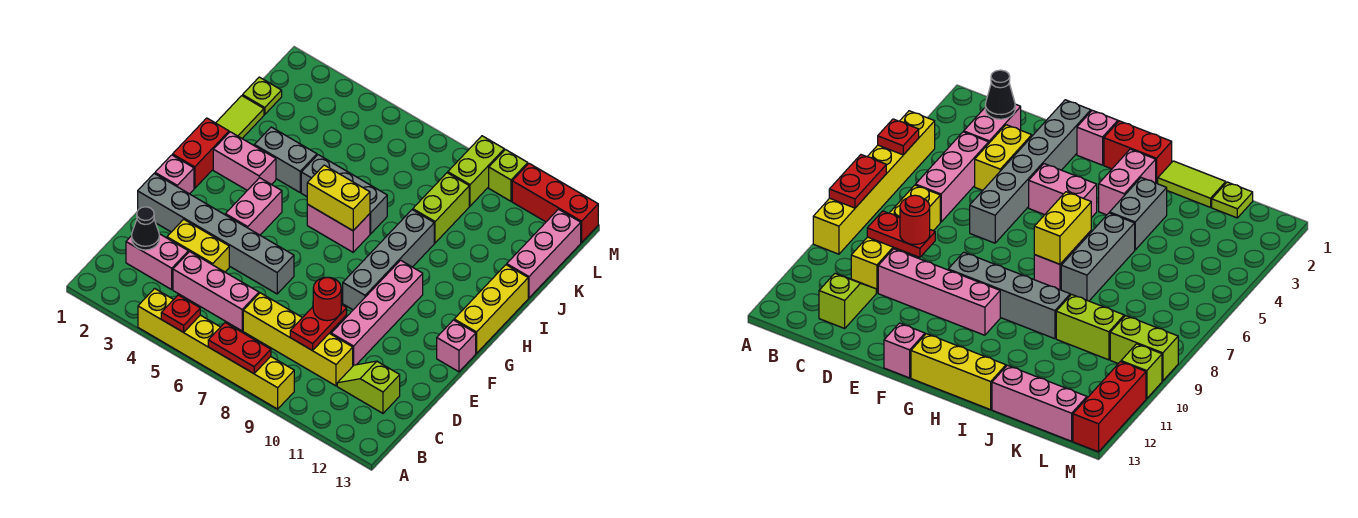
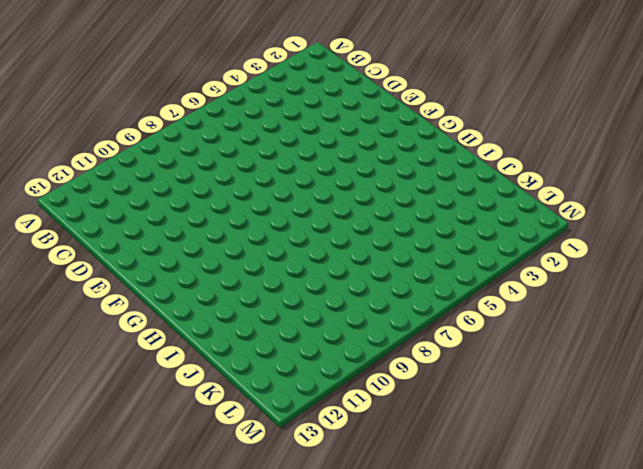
none -> yellow brick A4:A9 level 1
none -> pink brick C2:C3 level 1
none -> pink brick C4:C6 level 1
none -> yellow brick C7:C10 level 1

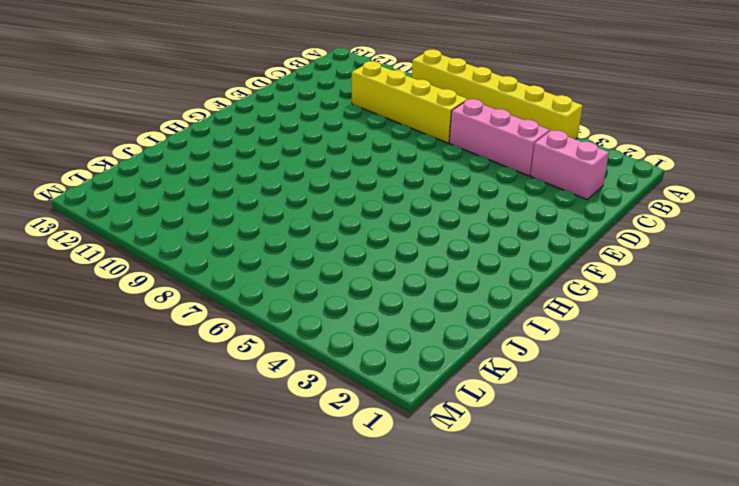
none -> lime slope C11:C12 level 1 top 12
none -> yellow brick D3:D4 level 1
none -> pink brick D10:G10 level 1
none -> grey brick E1:E6 level 1

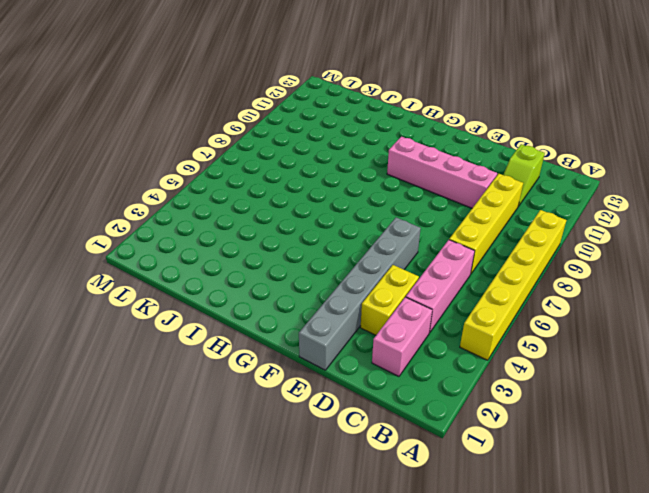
none -> pink brick F1 level 1
none -> pink brick F4:G4 level 1
none -> grey brick F9:I9 level 1
none -> pink brick F13 level 1

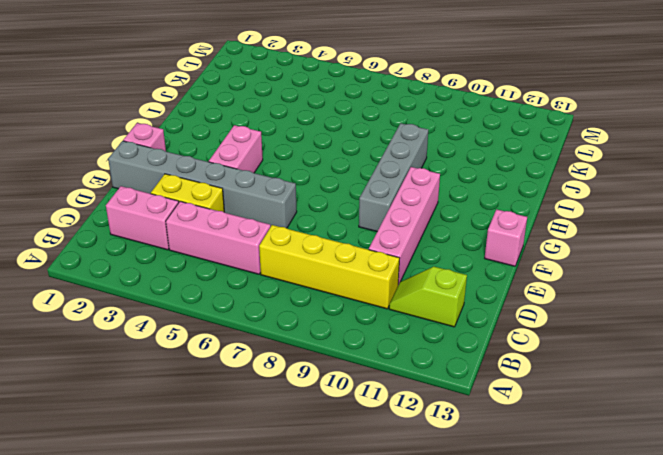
none -> yellow brick A4:A9 level 1
none -> red brick G1:H1 level 1
none -> yellow brick G13:I13 level 1
none -> pink brick H2:H3 level 1

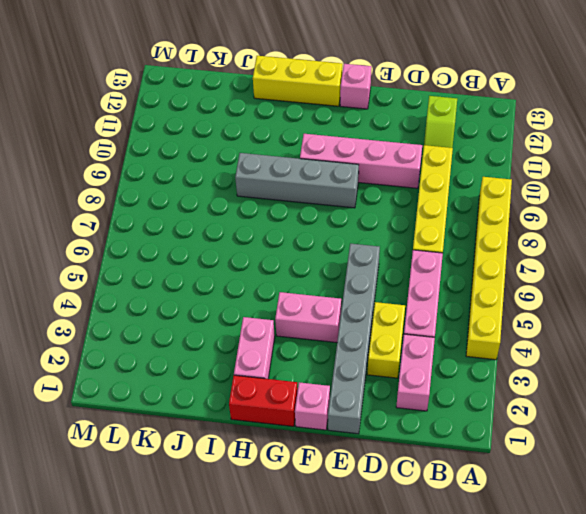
none -> pink brick H6:H7 level 1
none -> lime tile I1:J1 level 1
none -> grey brick I3:I4 level 1
none -> grey brick I5:I7 level 1

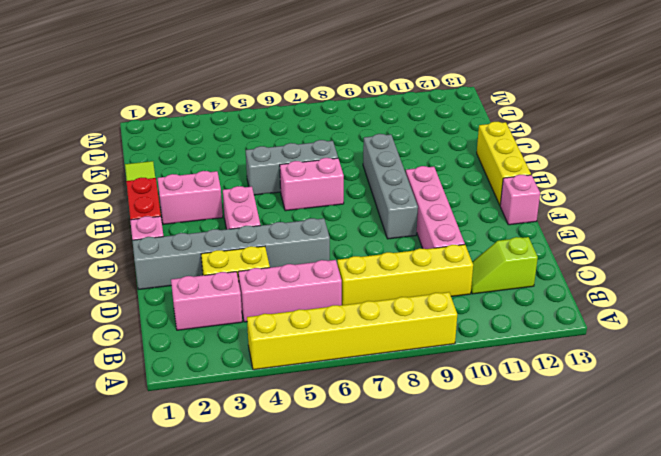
none -> grey brick I3:I4 level 1
none -> lime brick J9:K9 level 1
none -> pink brick J13:L13 level 1
none -> lime plate K1 level 1

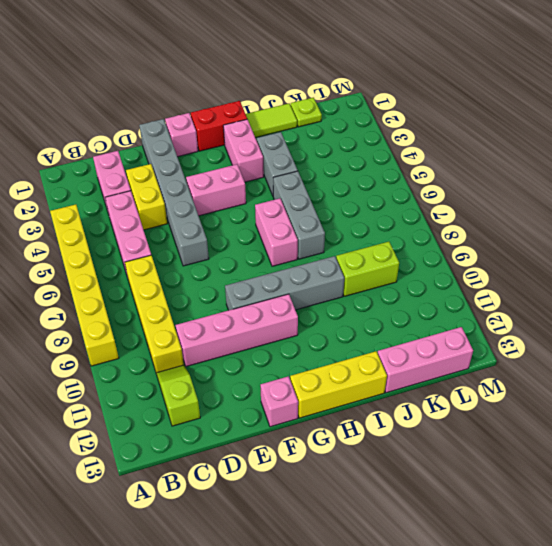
none -> lime brick L9:M9 level 1
none -> lime brick M10 level 1
none -> red brick M11:M13 level 1
none -> red plate A5 level 2

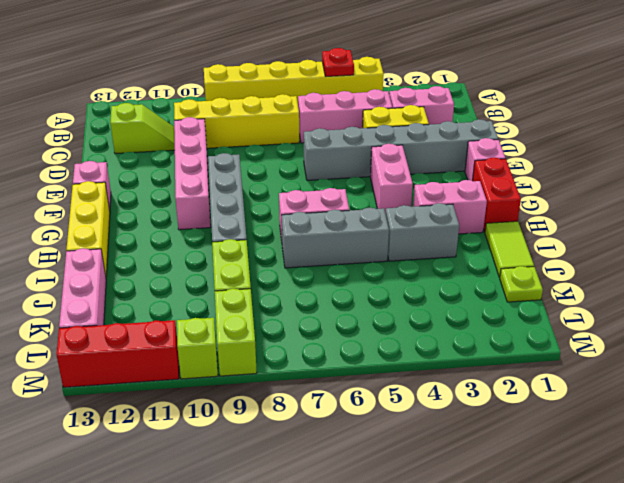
none -> red plate A7:A8 level 2
none -> black cone C2 level 2
none -> red plate C9:D9 level 2
none -> yellow brick H6:H7 level 2

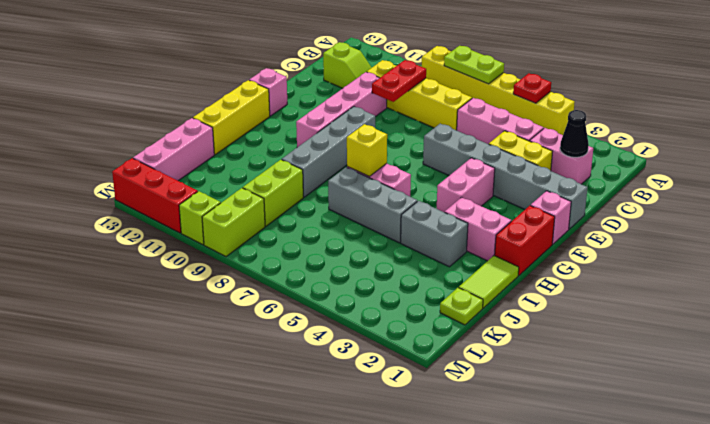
lime plate A7:A8 level 2 -> red plate A7:A8 level 2
yellow brick H7 level 2 -> yellow brick H6:H7 level 2
none -> red round brick D9 level 3

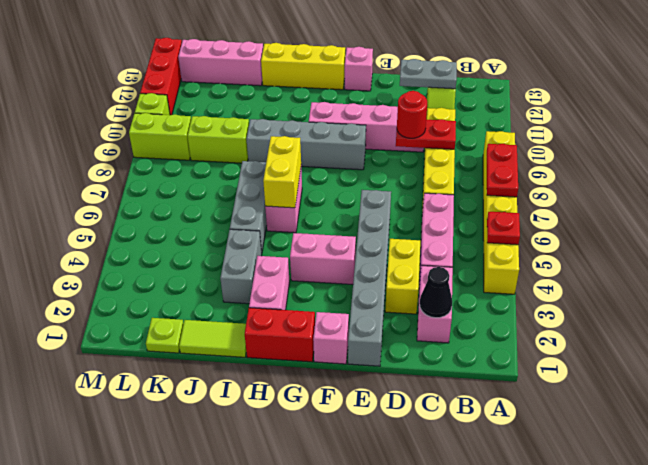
grey plate C12:D12 level 2 -> none

